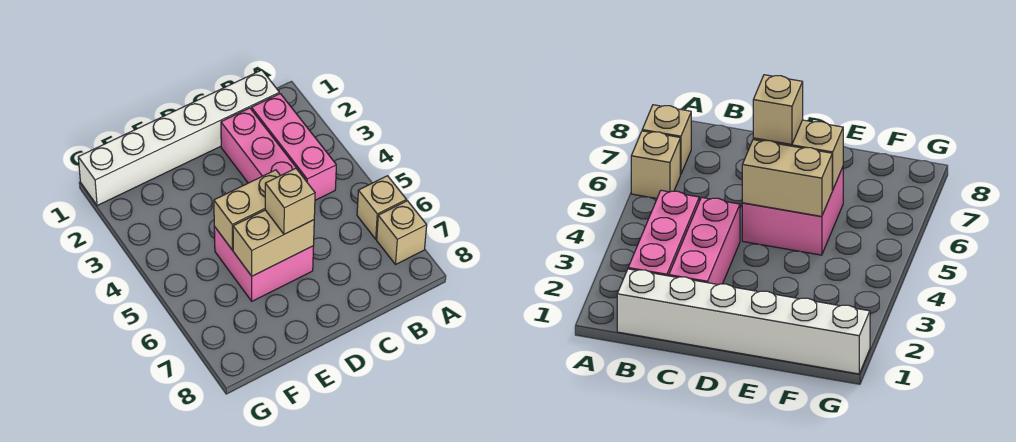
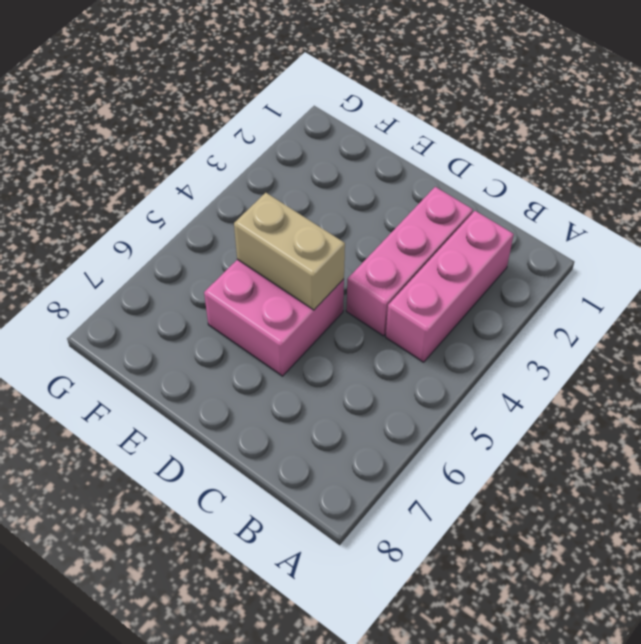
none -> tan brick A6 level 1
none -> tan brick A7 level 1

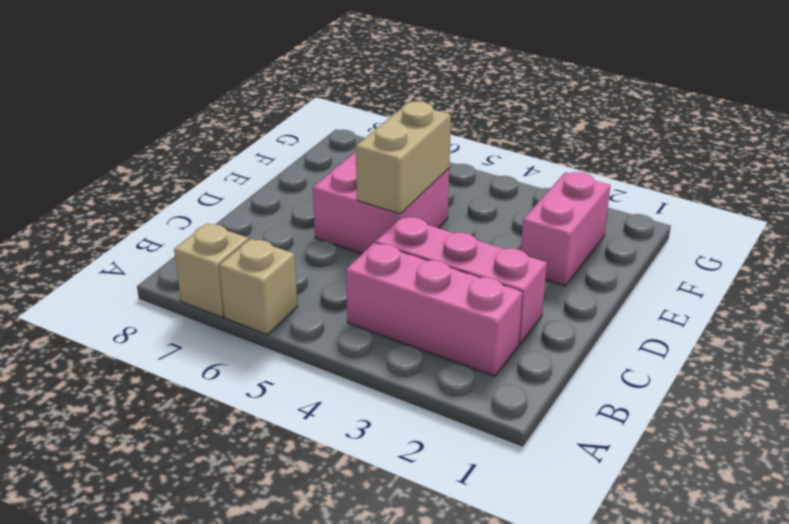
pink brick E2:F2 level 1 -> none
none -> white brick B1:G1 level 1
none -> tan brick D6:E6 level 2

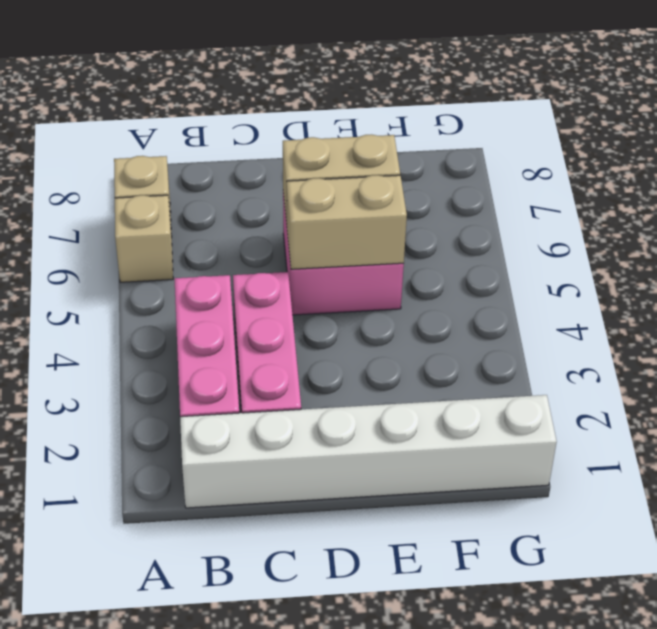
none -> tan brick D6 level 3

